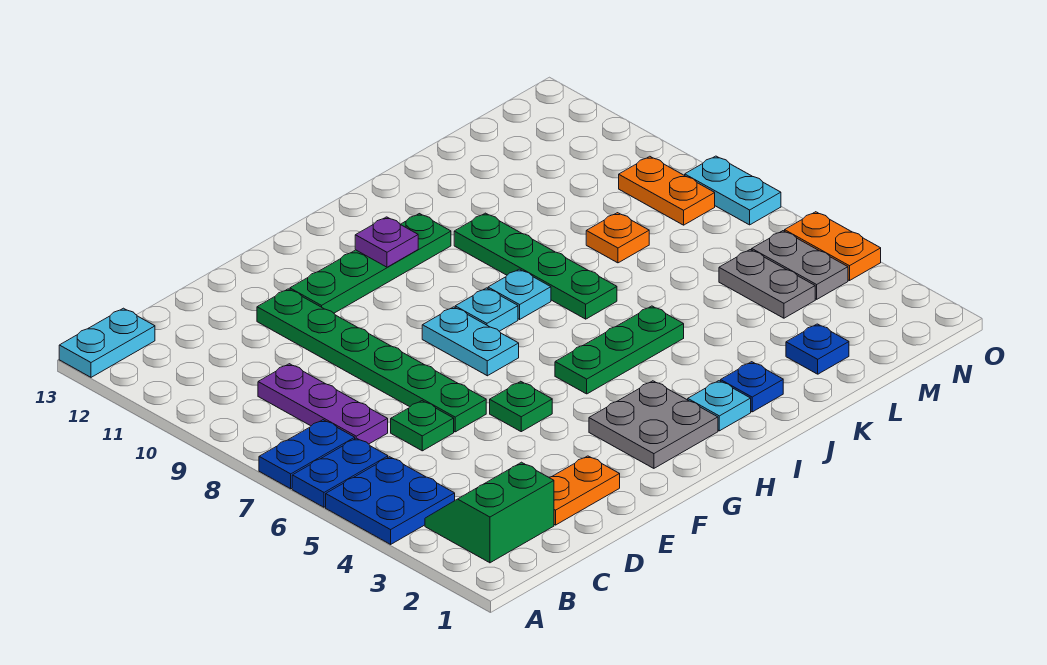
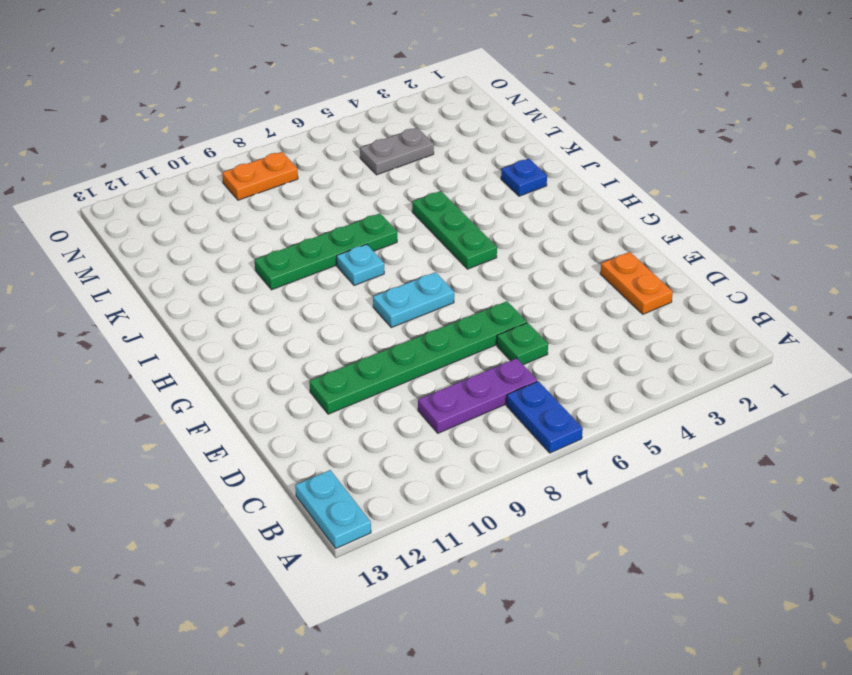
none -> blue plate A4:B5 level 1
none -> blue plate A6:B6 level 1
none -> green slope B2:C3 level 1 top 2

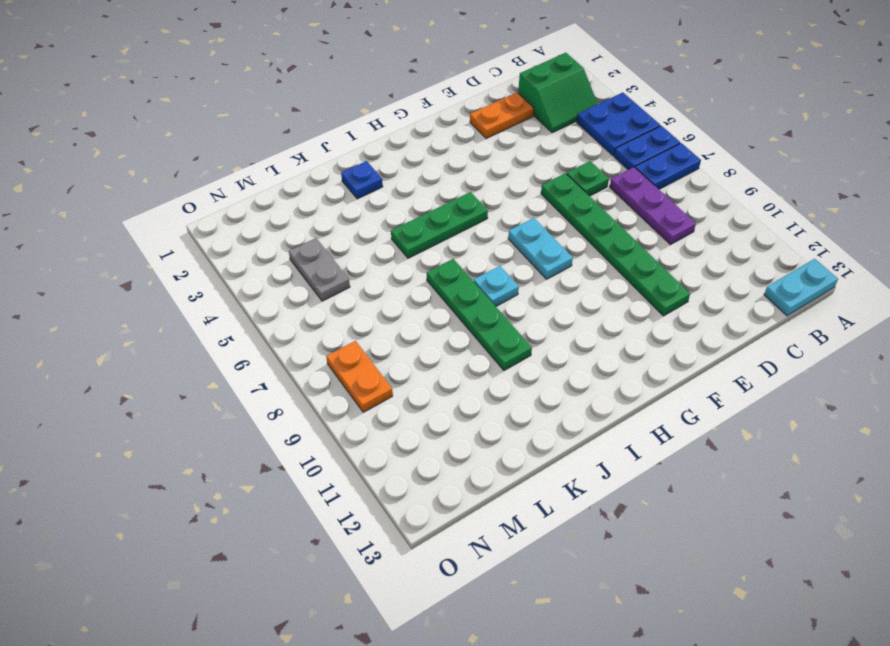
none -> green plate F5 level 1
none -> green plate F11:I11 level 1
none -> grey plate G2:H3 level 1

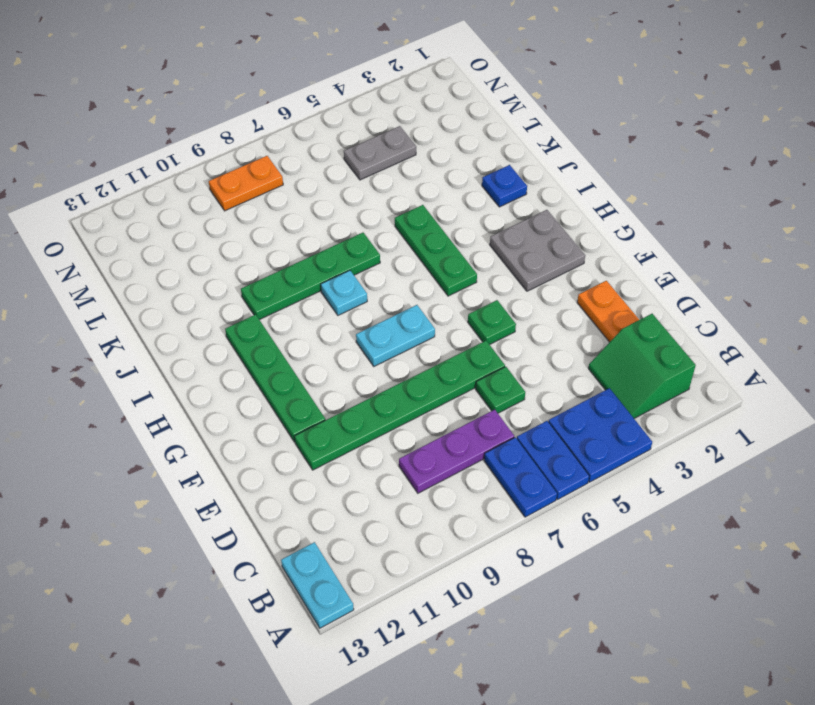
none -> cyan plate H8 level 1
none -> cyan plate I2 level 1
none -> blue plate L2 level 1

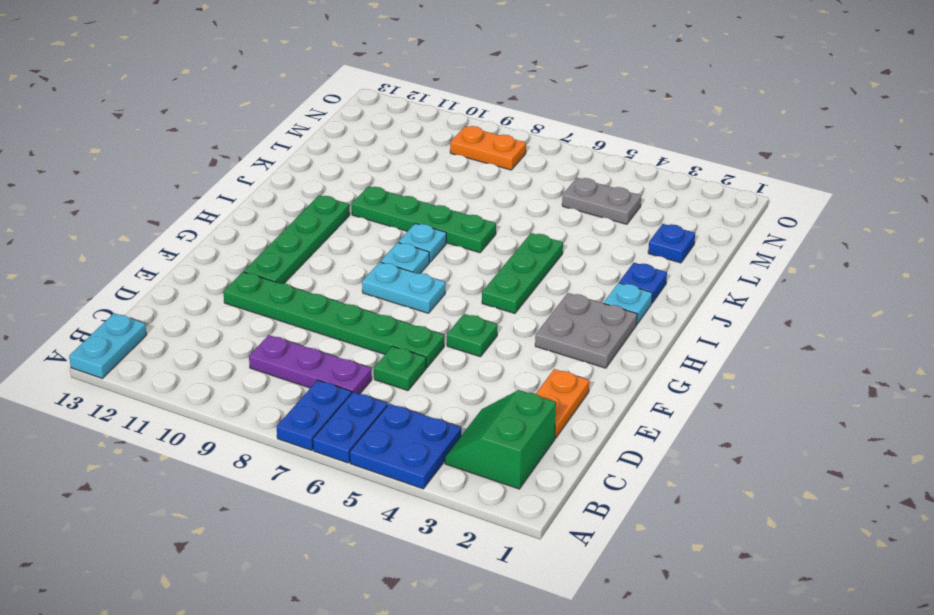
none -> orange plate L8 level 1
none -> grey plate N4:N5 level 1
none -> orange plate O4:O5 level 1

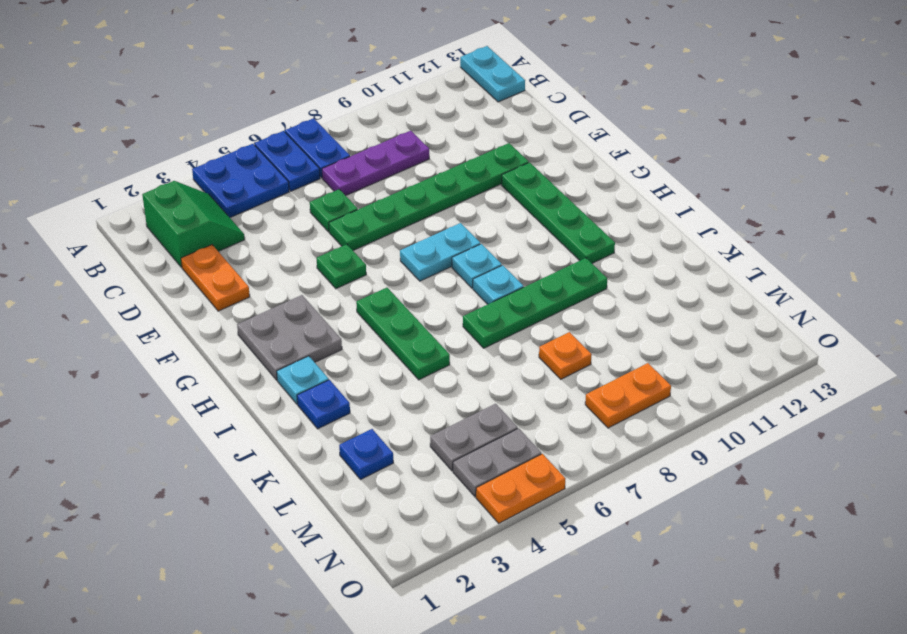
none -> cyan plate O7:O8 level 1
none -> purple plate H11 level 2

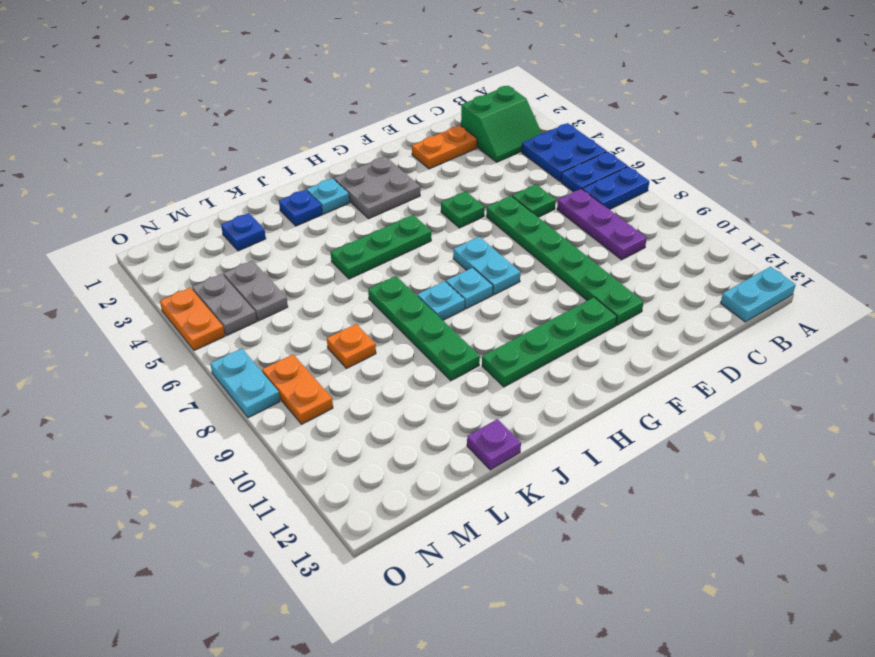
purple plate K13 level 1 -> purple plate H11 level 2

